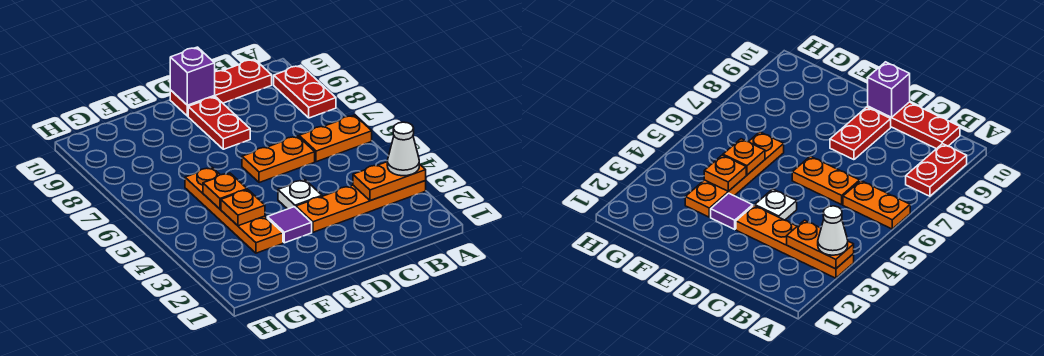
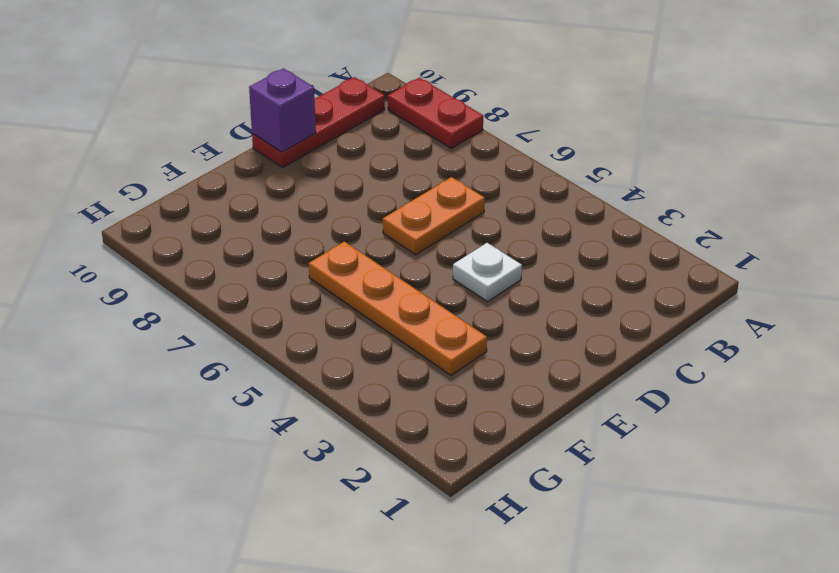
none -> orange plate A3:D3 level 1
none -> orange plate A6:B6 level 1
none -> red plate D8:D9 level 1

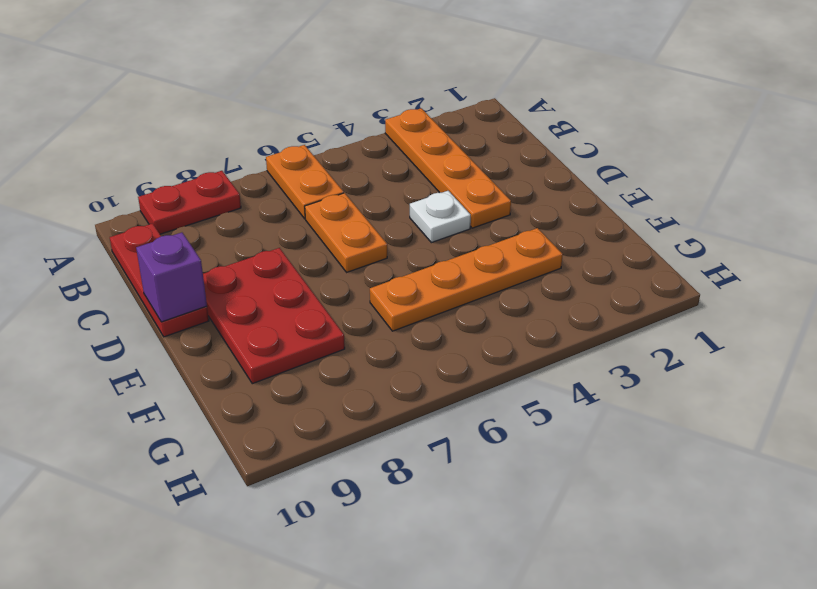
red plate D8:F9 level 1 -> red plate D8:D9 level 1
none -> purple tile E3 level 1
none -> orange plate A3:B3 level 2
none -> orange plate F4 level 2

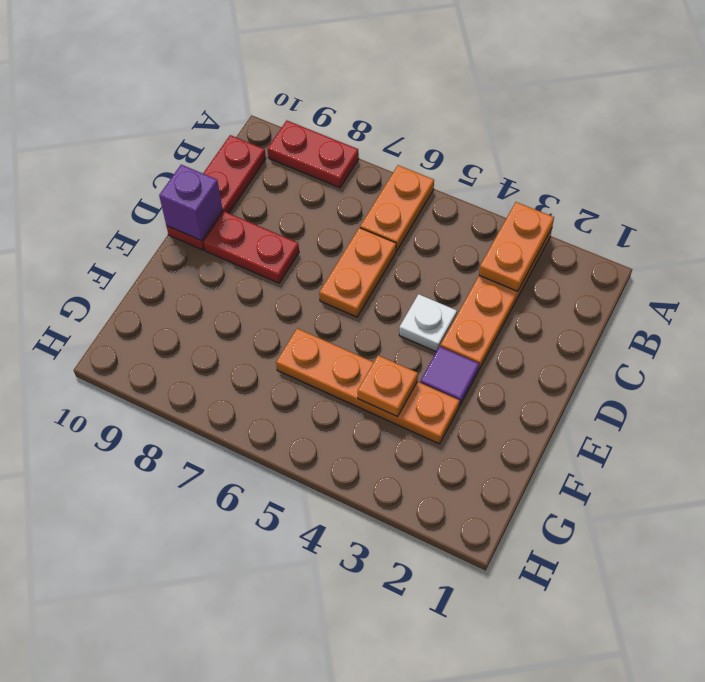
none -> orange plate F5 level 2
none -> white cone A3 level 3

